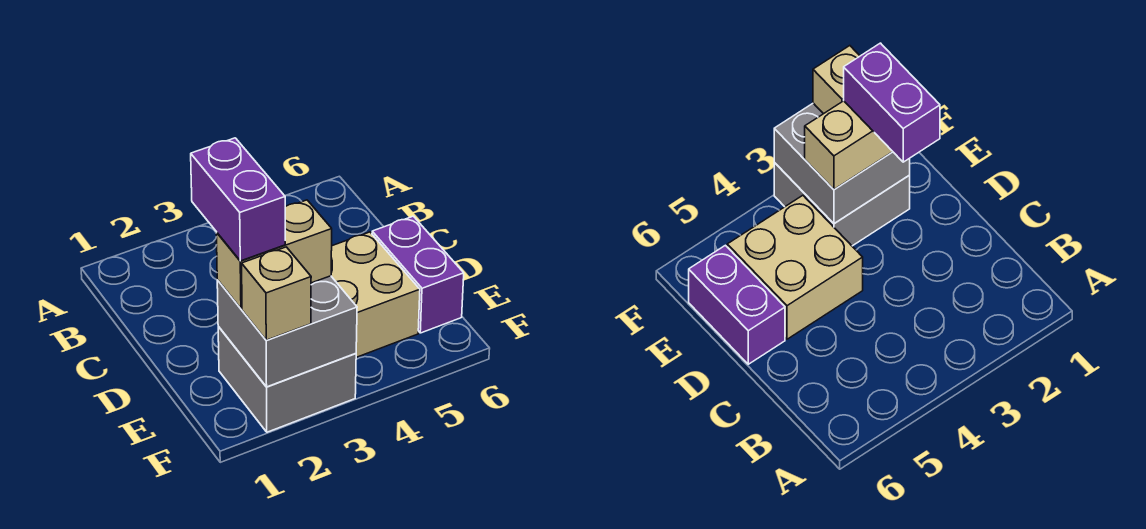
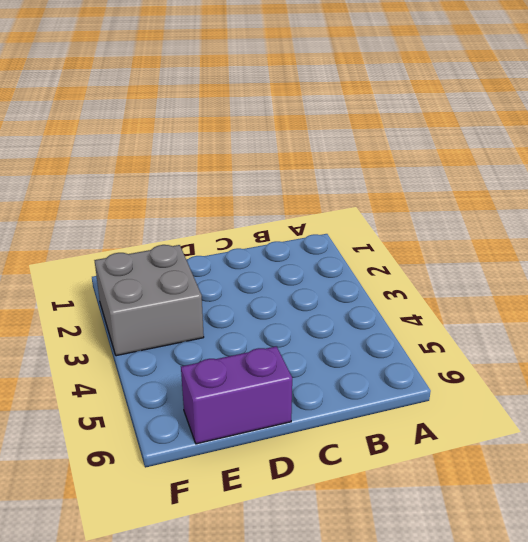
none -> tan brick D4:E5 level 1
none -> grey brick E2:F3 level 2

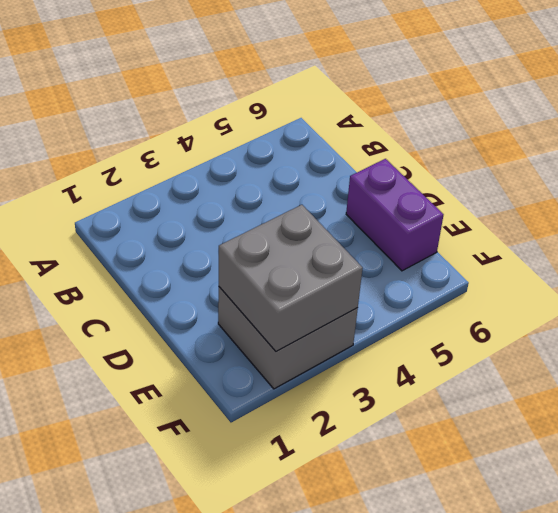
none -> tan brick D4:E5 level 1
none -> tan brick E2:E3 level 3

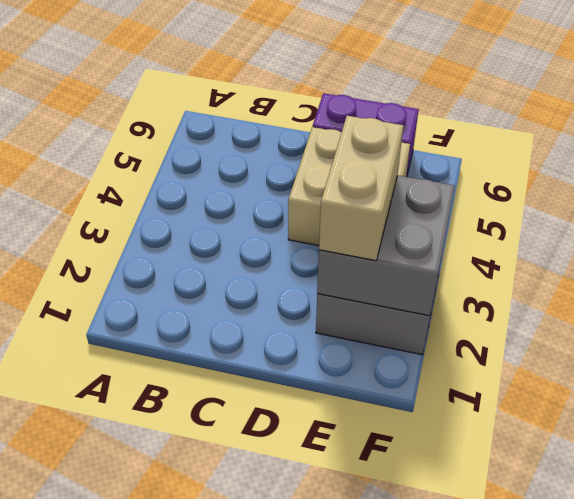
none -> tan brick F2 level 3
none -> purple brick D2:E2 level 4

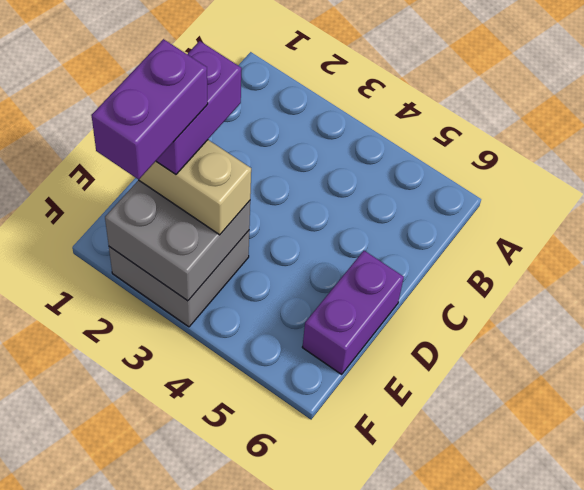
purple brick E2:F2 level 5 -> none
none -> tan brick D4:E5 level 1
none -> tan brick F2 level 3

